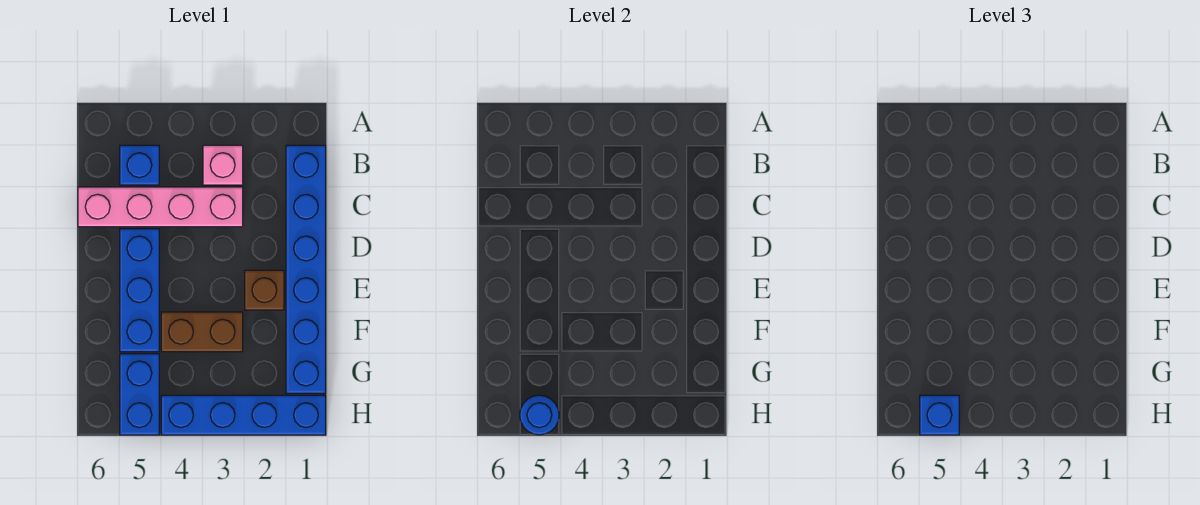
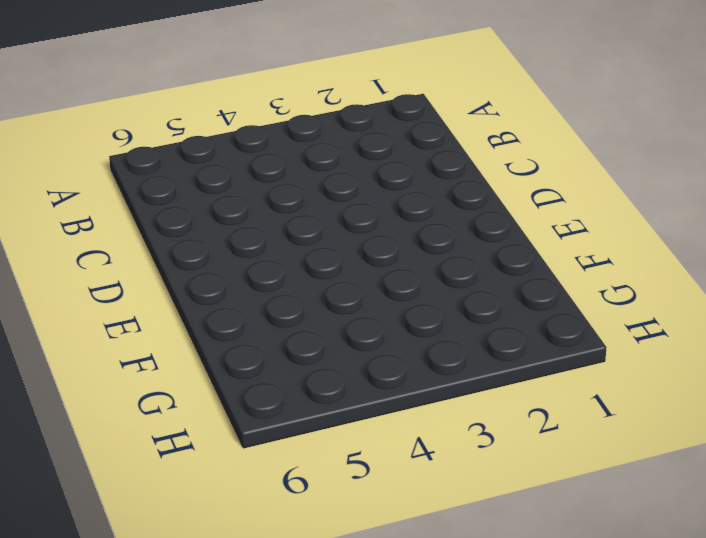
none -> blue brick B1:G1 level 1
none -> pink brick B3 level 1

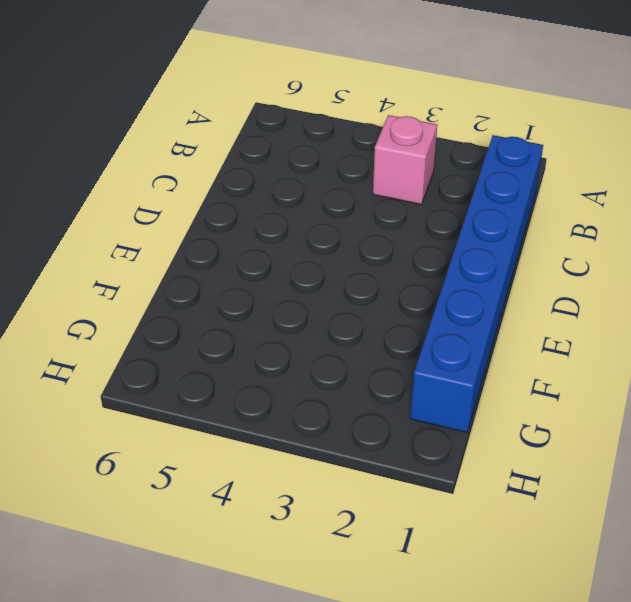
none -> blue brick B5 level 1
none -> pink brick C3:C6 level 1

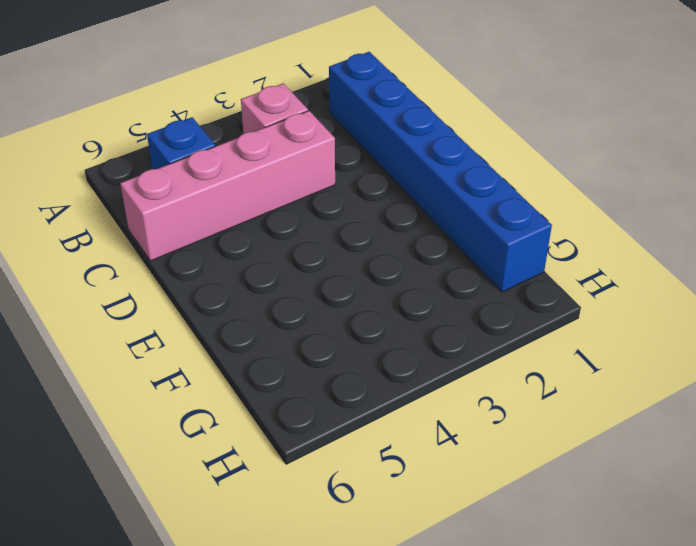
none -> blue brick D5:F5 level 1
none -> brown brick E2 level 1

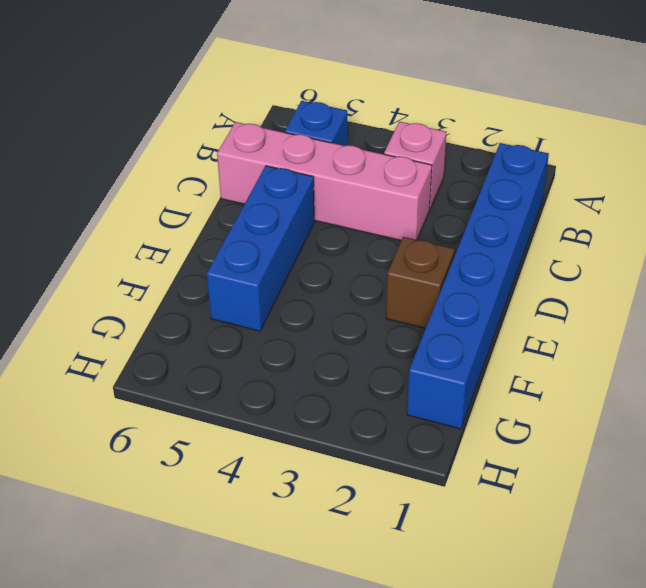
none -> brown brick F3:F4 level 1
none -> blue brick G5:H5 level 1

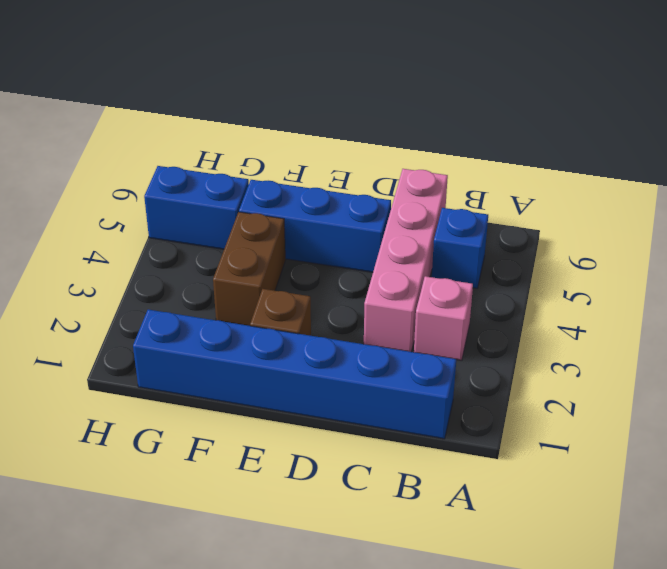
none -> blue brick H1:H4 level 1
none -> blue round brick H5 level 2

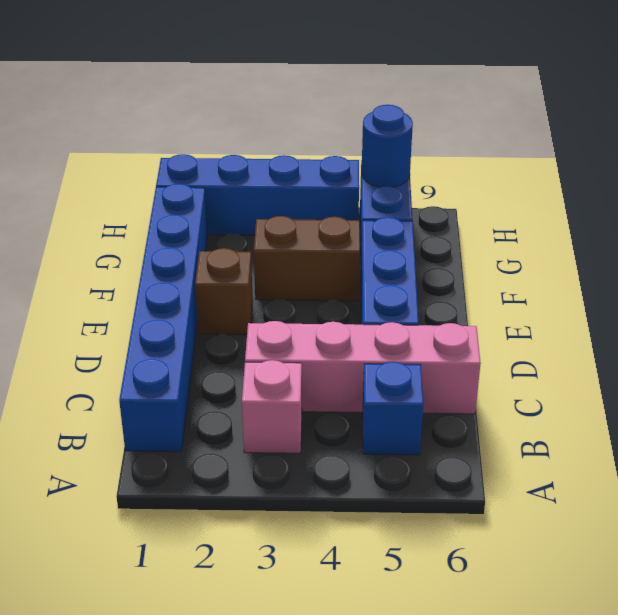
none -> blue brick H5 level 3

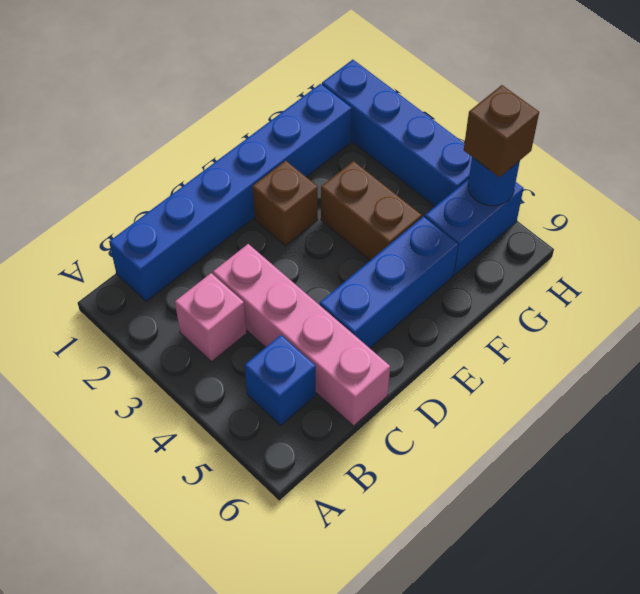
brown brick H5 level 3 -> blue brick H5 level 3

